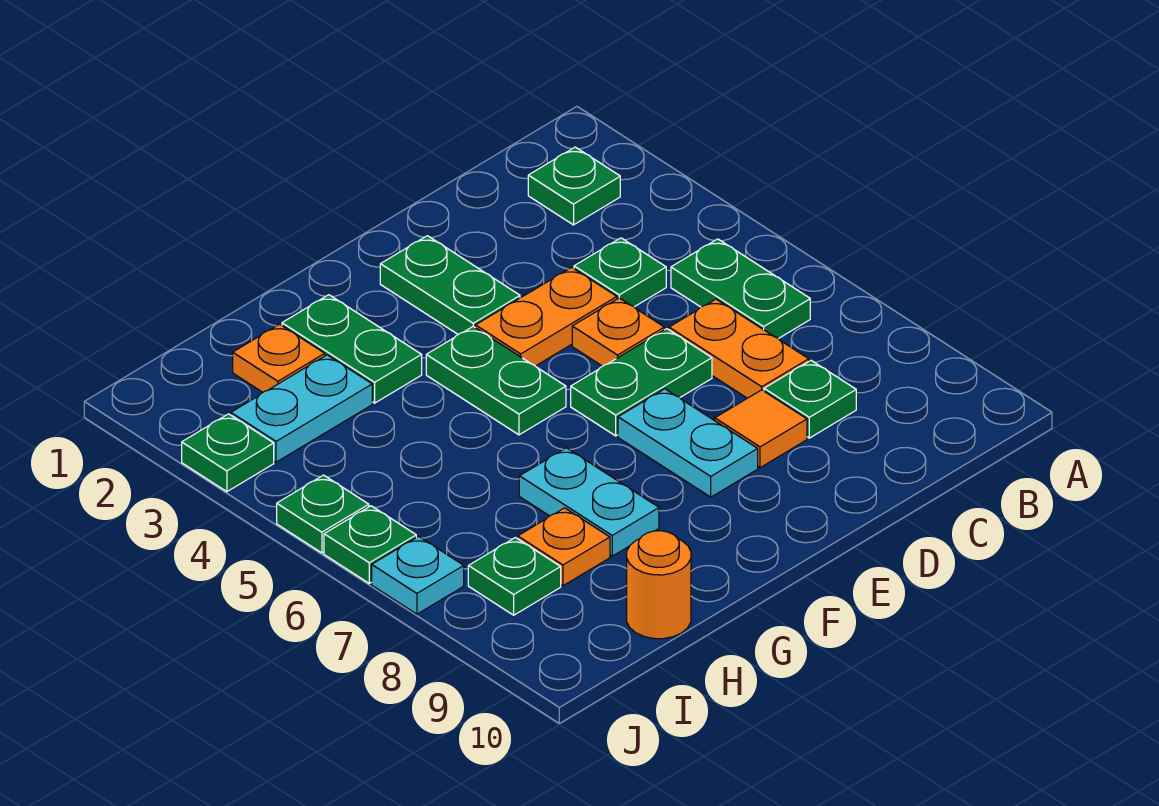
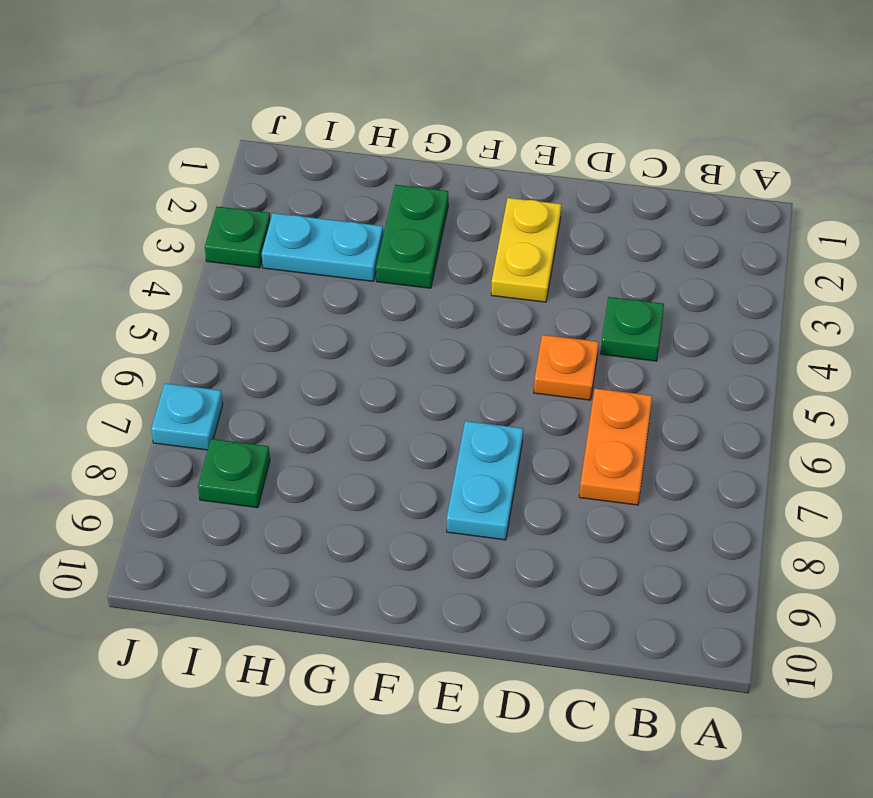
yellow plate E2:E3 level 1 -> green plate E2:E3 level 1
none -> green plate B2 level 1
none -> green plate B5:B6 level 1
none -> green plate C8 level 1

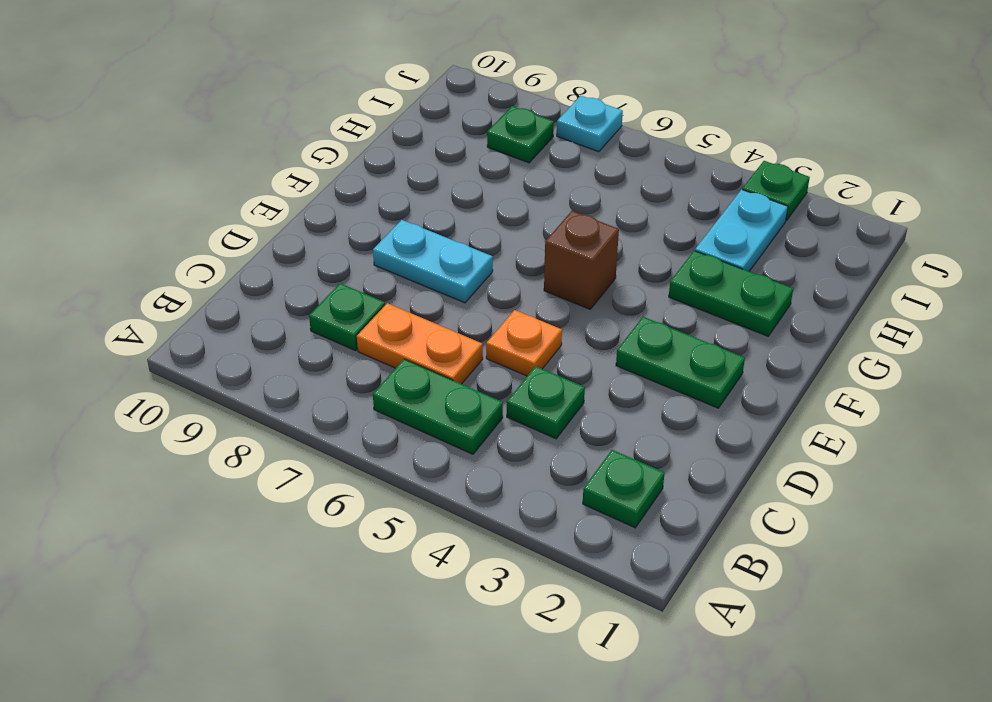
brown brick F5 level 1 -> green plate F4:F5 level 1
none -> orange plate D4:E4 level 1
none -> green plate D6:E6 level 1
none -> orange tile D8 level 1

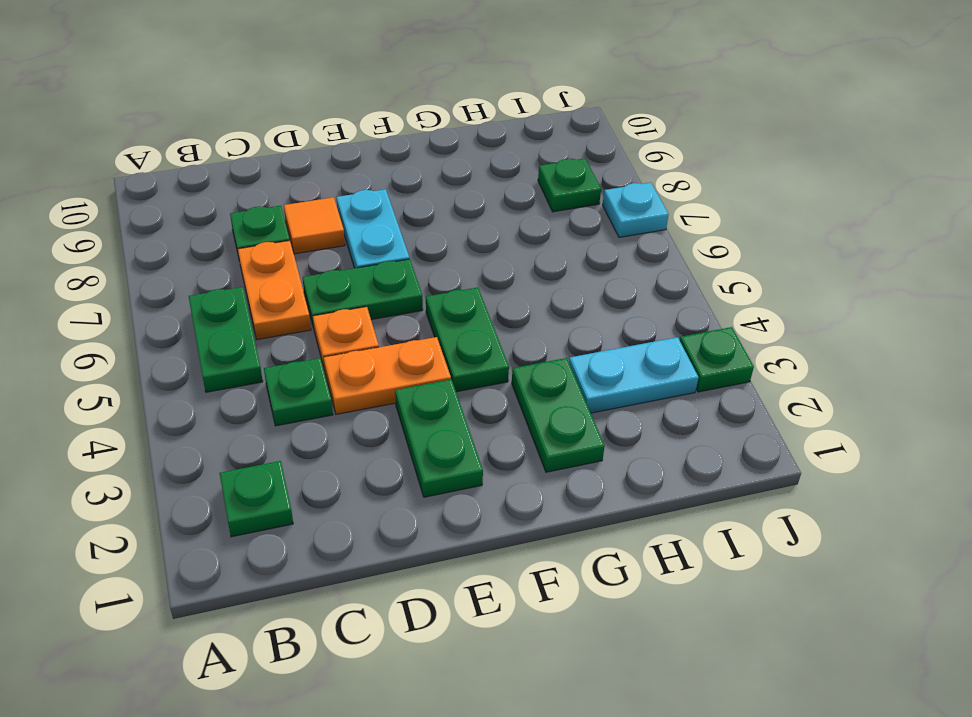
none -> cyan plate G7:G8 level 1
none -> orange plate H2 level 1
none -> orange plate H8 level 1

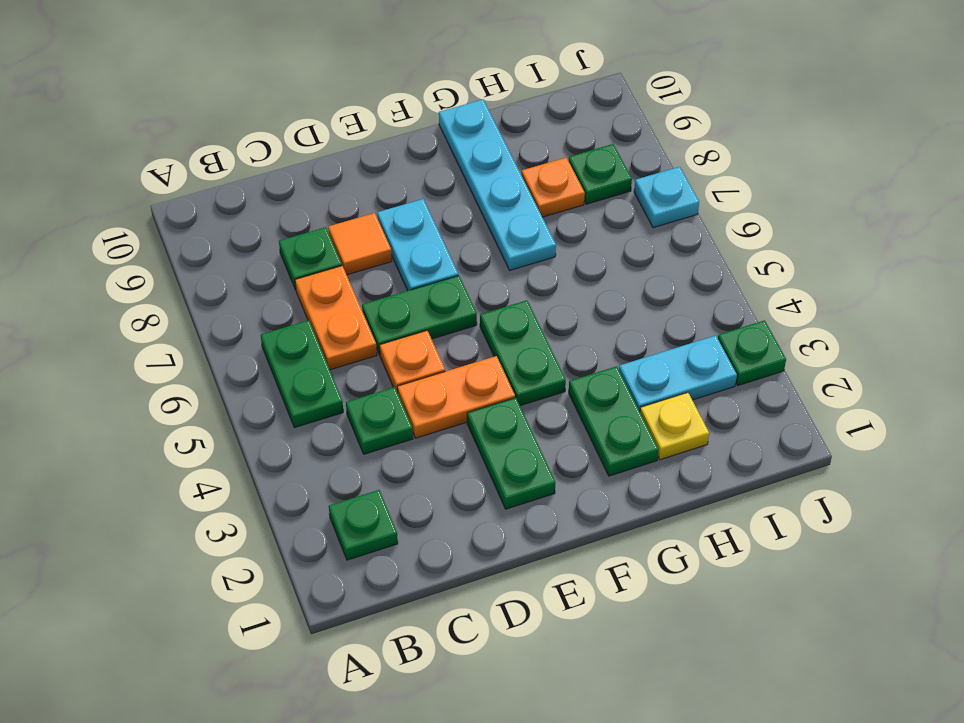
cyan plate G7:G10 level 1 -> cyan plate G7:G8 level 1
yellow plate H2 level 1 -> orange plate H2 level 1
none -> orange round brick H10 level 1
none -> green plate J5 level 1
none -> green plate J6 level 1

